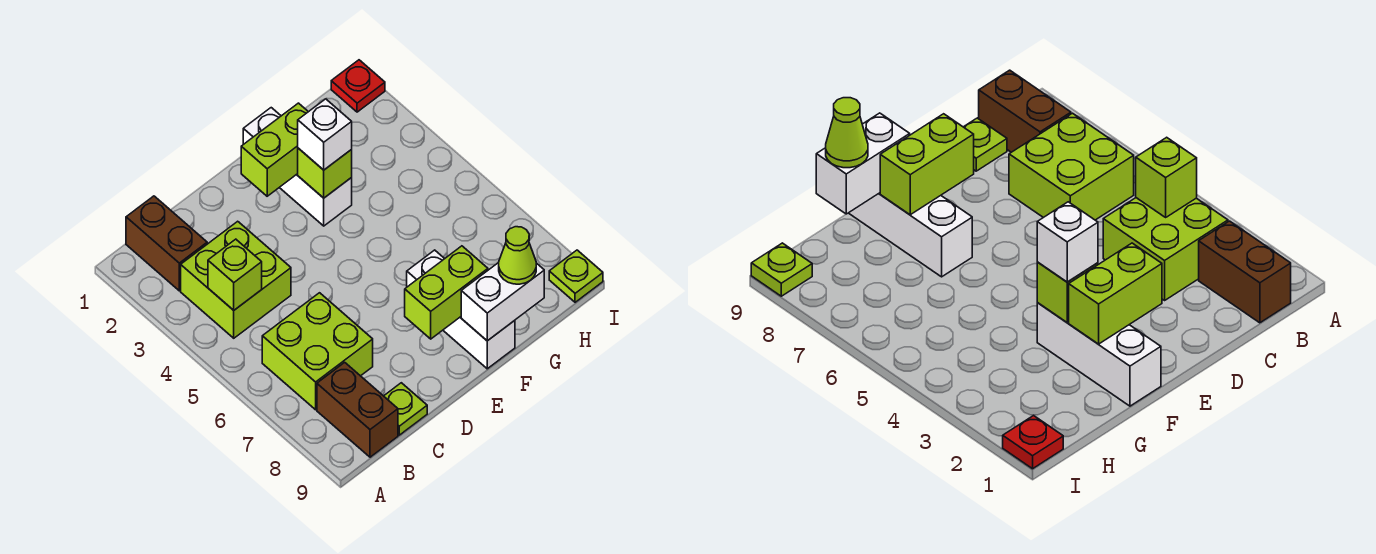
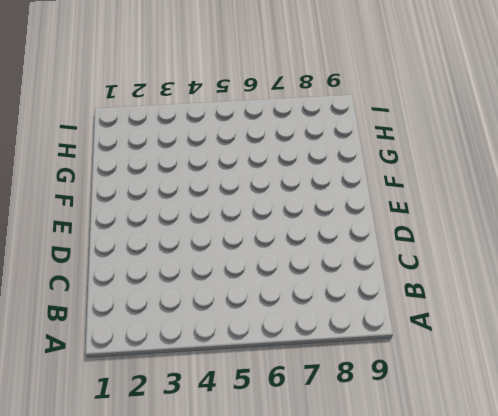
none -> brown brick B1:B2 level 1
none -> lime brick B3:C4 level 1
none -> lime brick B6:C7 level 1

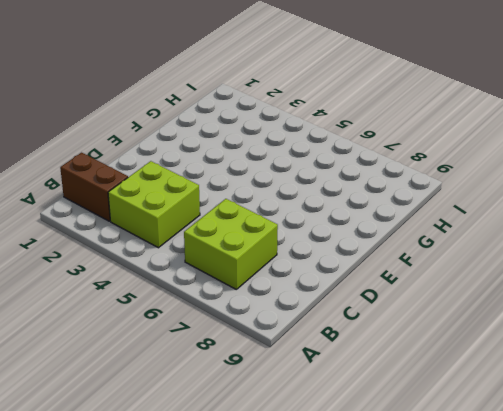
none -> brown brick B8:B9 level 1
none -> lime plate C9 level 1
none -> white brick F1:F3 level 1

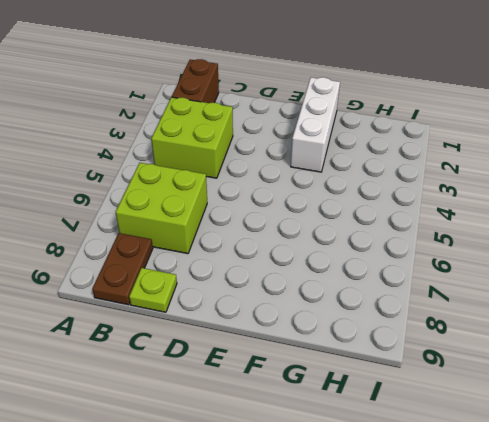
brown plate B8:B9 level 1 -> brown brick B8:B9 level 1
none -> white brick F7:F9 level 1
none -> red plate I1 level 1
none -> lime plate I9 level 1

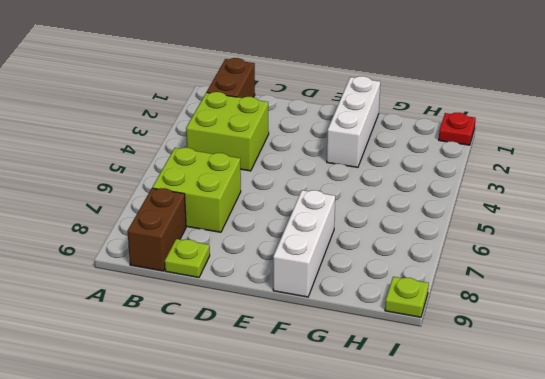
none -> lime brick B4 level 2
none -> lime brick E2:F2 level 2
none -> lime brick E8:F8 level 2

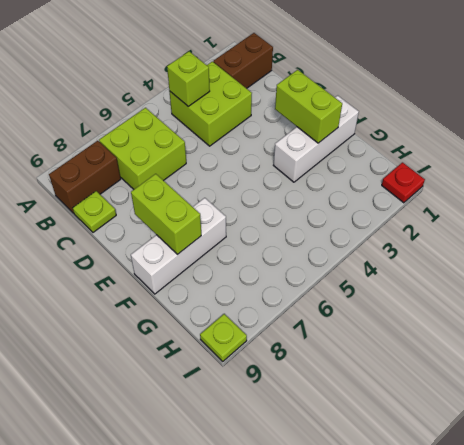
none -> lime brick F3 level 2
none -> white brick F9:G9 level 2
none -> white brick F3 level 3

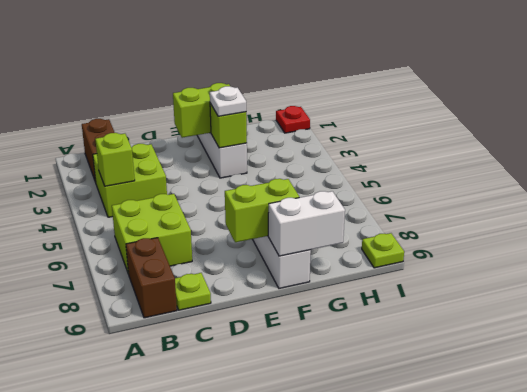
white plate F3 level 3 -> white brick F3 level 3
none -> lime cone G9 level 3

